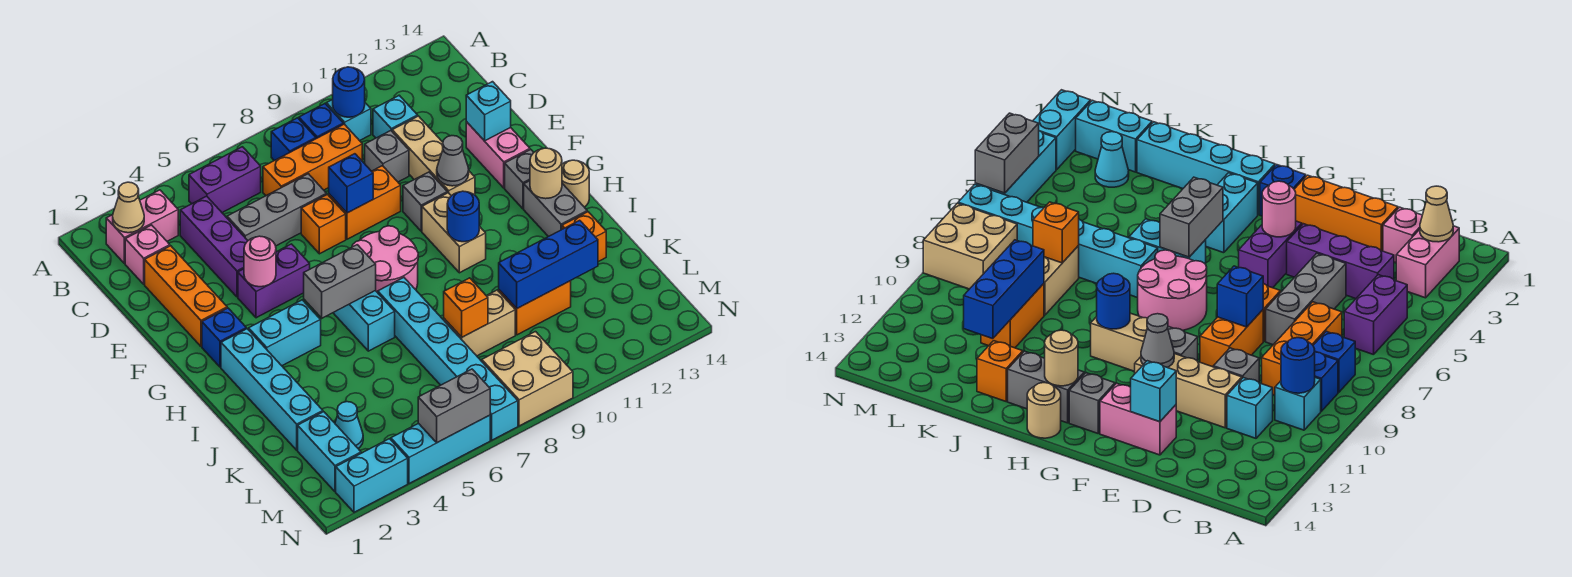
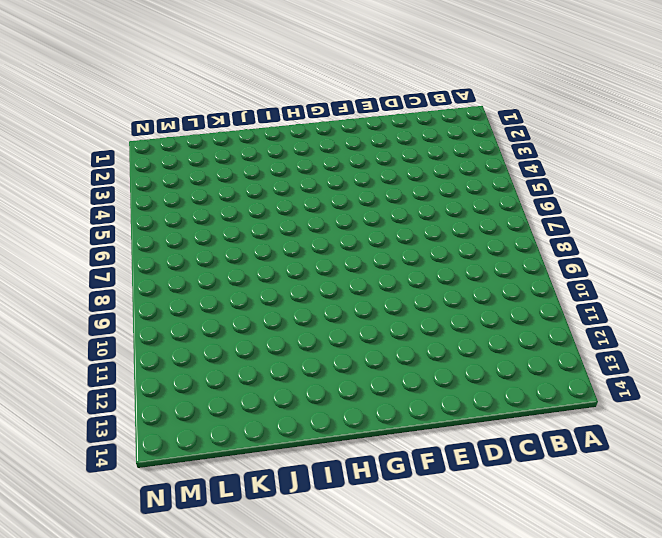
none -> pink brick B2:B3 level 1
none -> purple brick B5:B6 level 1
none -> blue brick B8 level 1
none -> blue brick B9 level 1

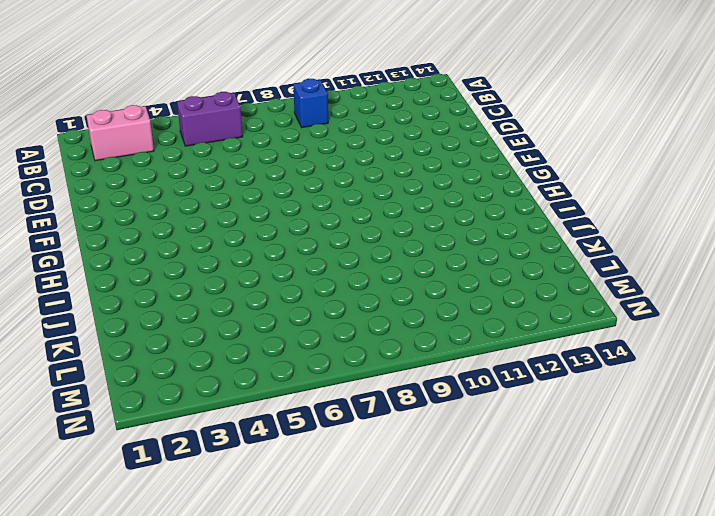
none -> blue brick B8 level 1
none -> cyan brick B10 level 1
none -> pink brick C2 level 1
none -> purple brick C4:E4 level 1

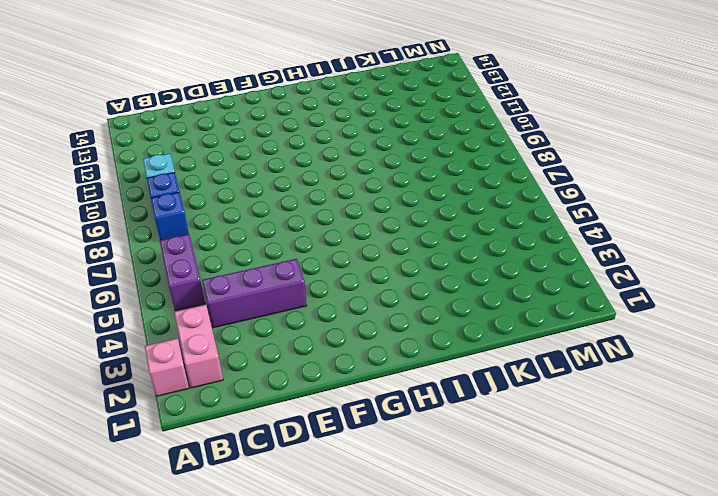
pink brick A2 level 1 -> pink brick C2 level 1
none -> orange brick C7:C9 level 1
none -> cyan brick C11 level 1
none -> orange brick D2:F2 level 1
none -> grey brick D5:D7 level 1

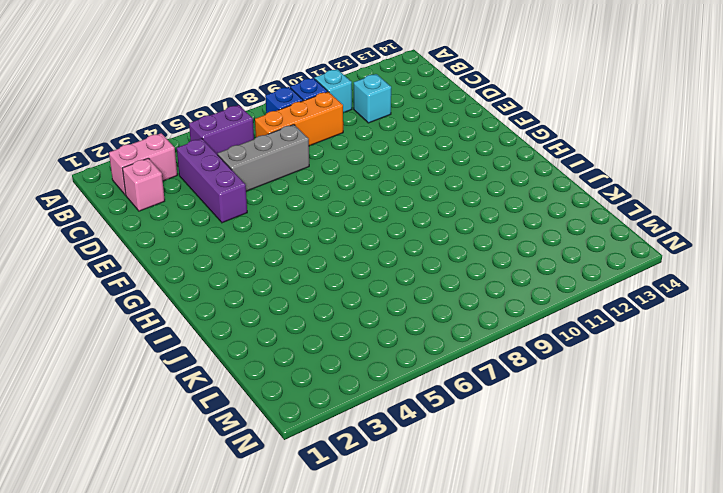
none -> orange brick D2:F2 level 1
none -> grey brick D10 level 1
none -> tan brick D11:F11 level 1
none -> orange brick E7 level 1

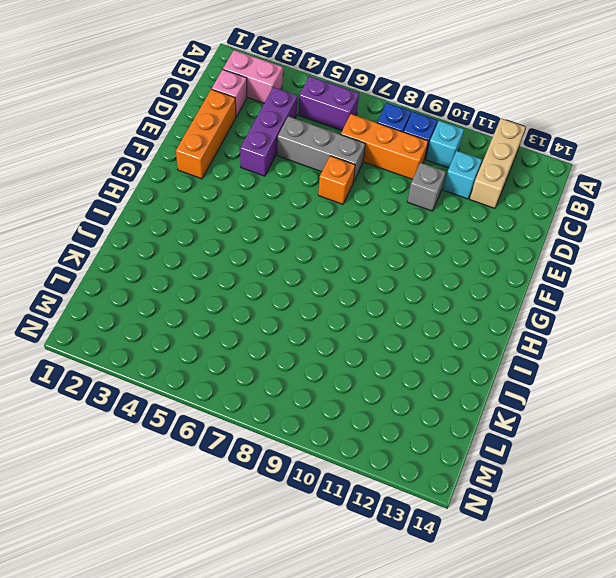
tan brick A12:C12 level 1 -> tan brick D11:F11 level 1
none -> orange brick E8:E9 level 1
none -> pink brick E13:F13 level 1
none -> purple brick F4:F5 level 1
none -> grey brick F10 level 1

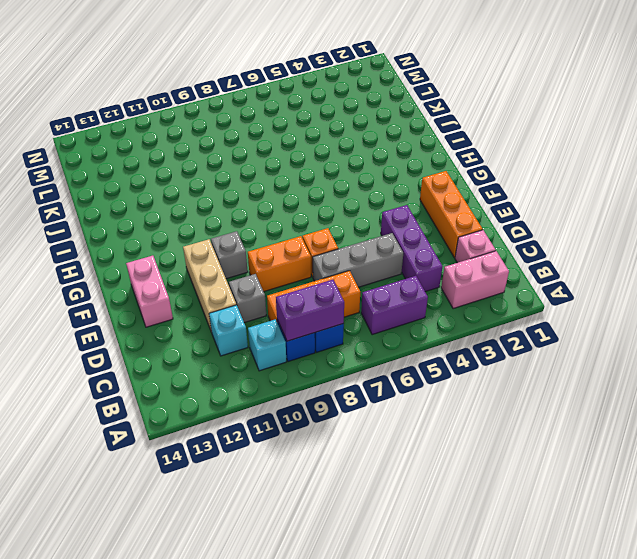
purple brick B8:B9 level 2 -> purple brick F4:F5 level 1
none -> blue brick G2 level 1
none -> pink round brick G7:H8 level 1
none -> tan brick G10:H10 level 1
none -> grey brick G13 level 1

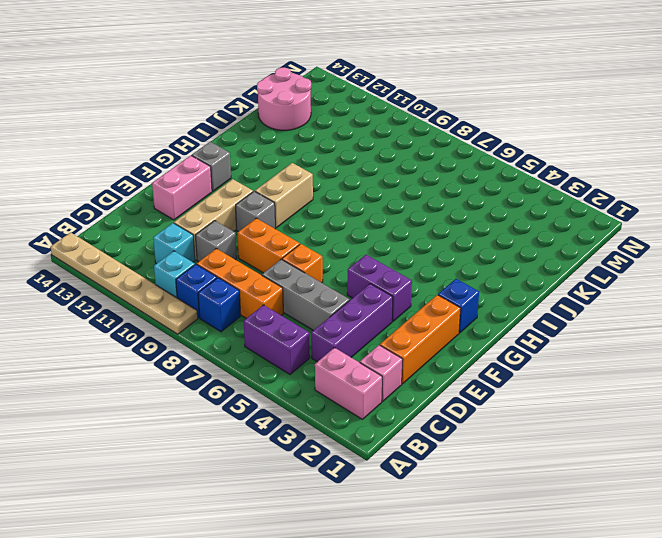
tan plate A9:A14 level 1 -> none
pink round brick K13:L14 level 1 -> pink round brick G7:H8 level 1
none -> cyan brick H2:K2 level 1
none -> cyan brick H3:H4 level 1
none -> cyan brick H6:I6 level 1
none -> grey brick H13:I13 level 1

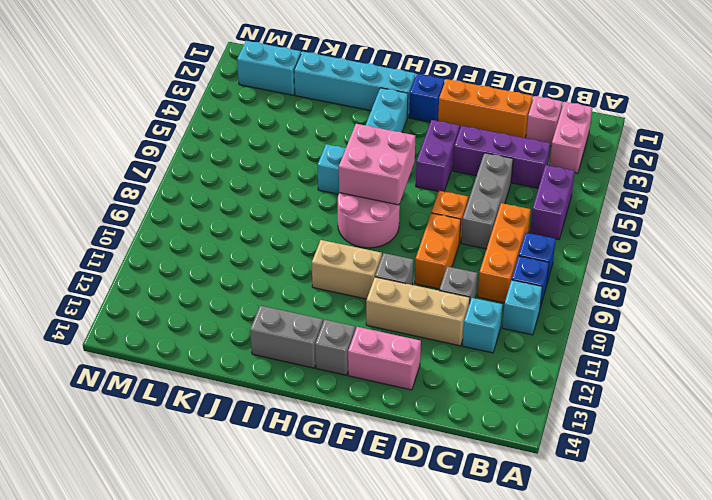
pink brick G6:H7 level 2 -> grey brick H5:H6 level 2
none -> tan round brick H14 level 1
none -> cyan brick I7:N7 level 1
none -> orange brick J13 level 1
none -> tan brick K8:K9 level 1

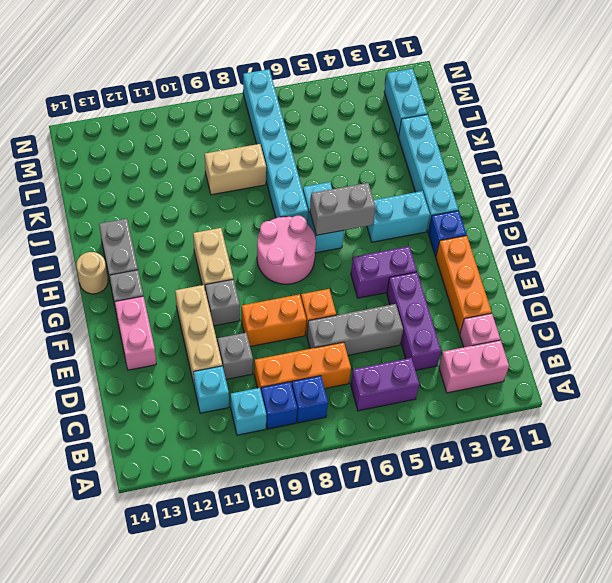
none -> orange brick J13 level 1
none -> orange brick K10:K11 level 1
none -> cyan cone L3 level 1
none -> tan brick M8:N9 level 1

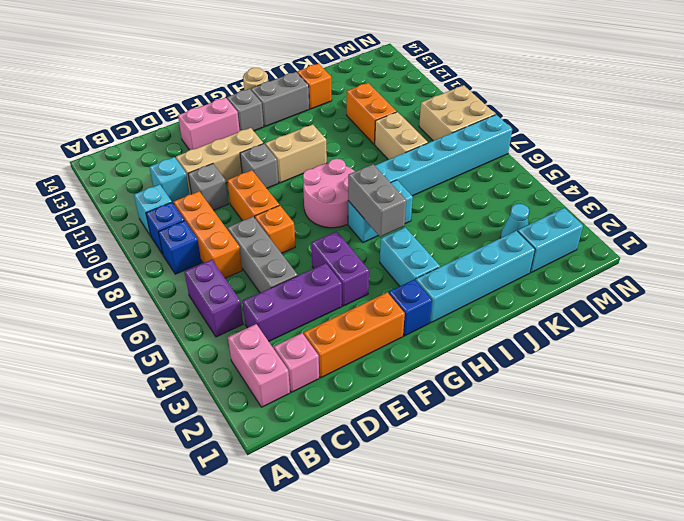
none -> cyan brick N2:N3 level 1
none -> cyan brick N4:N6 level 1
none -> tan cone B2 level 2
none -> blue round brick B10 level 2

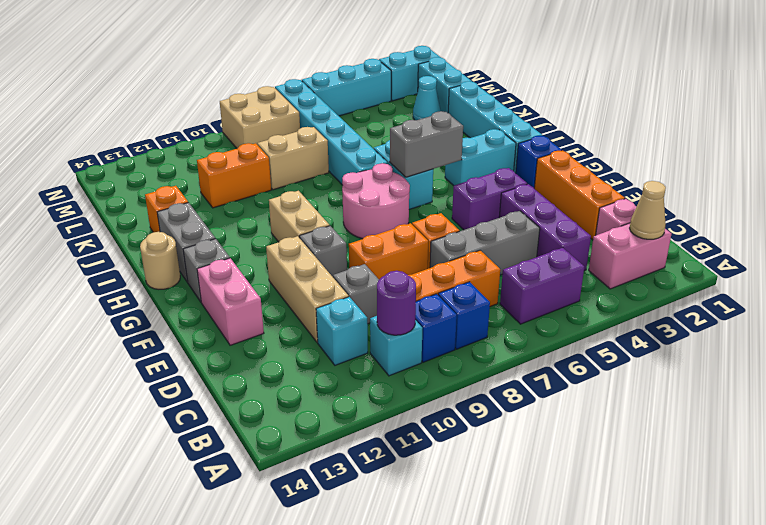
purple round brick B10 level 2 -> blue round brick B10 level 2
none -> blue brick E8 level 2
none -> cyan brick E13 level 2
none -> pink round brick F4 level 2
none -> grey cone F11 level 2

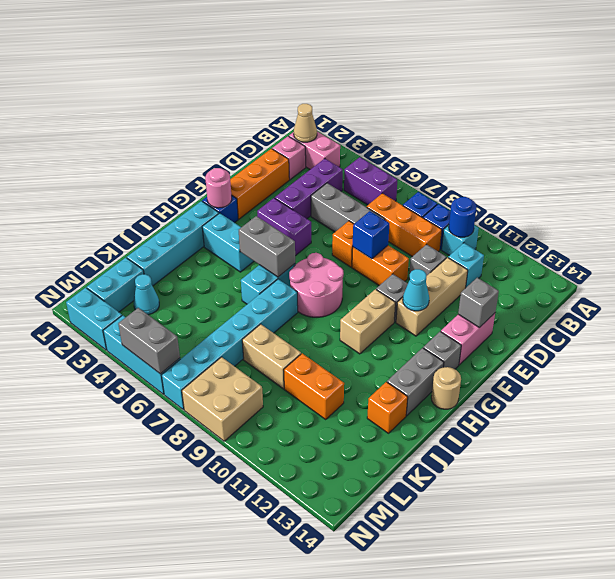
grey brick E13 level 2 -> cyan brick E13 level 2
cyan cone F11 level 2 -> grey cone F11 level 2
pink round brick G2 level 2 -> pink round brick F4 level 2
none -> blue round brick H10 level 2
none -> tan round brick H13 level 2
none -> orange brick K8 level 2
none -> blue brick K10:K12 level 2

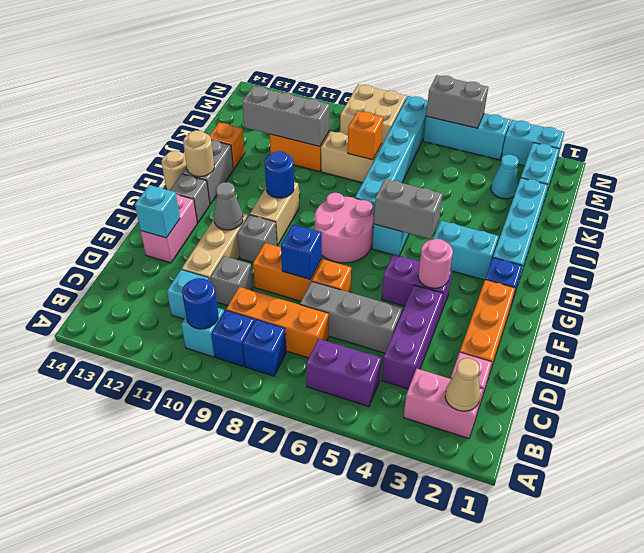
grey brick K10:K12 level 2 -> blue brick K10:K12 level 2

